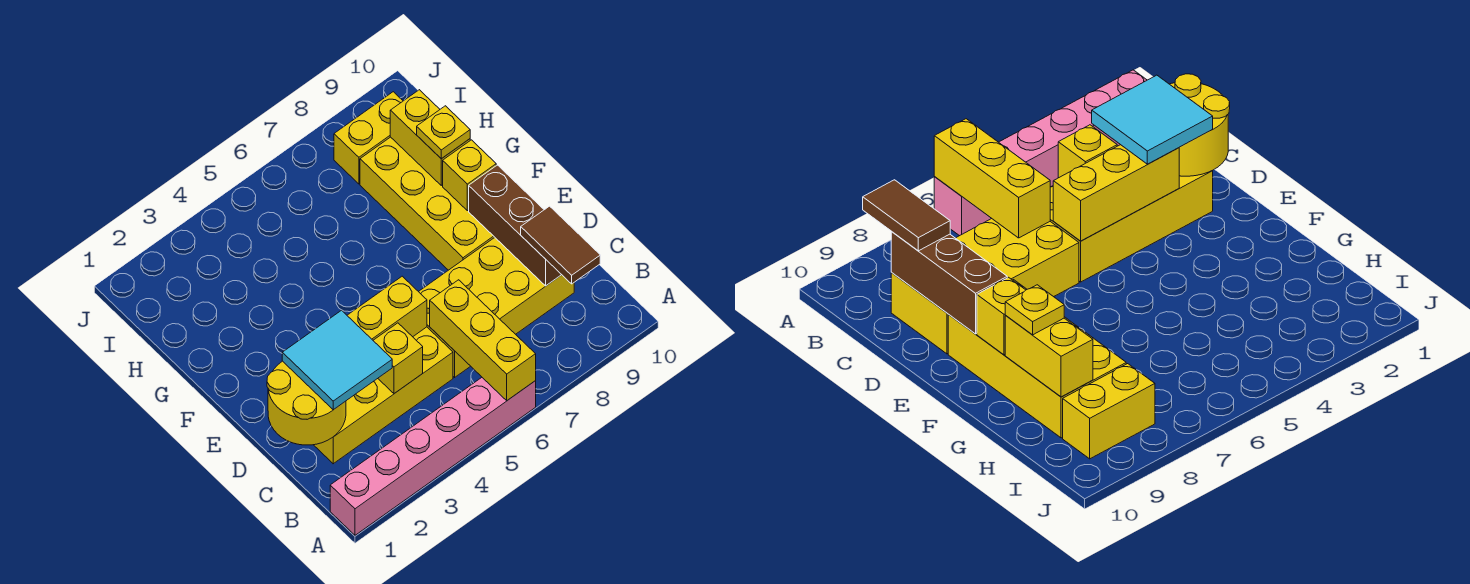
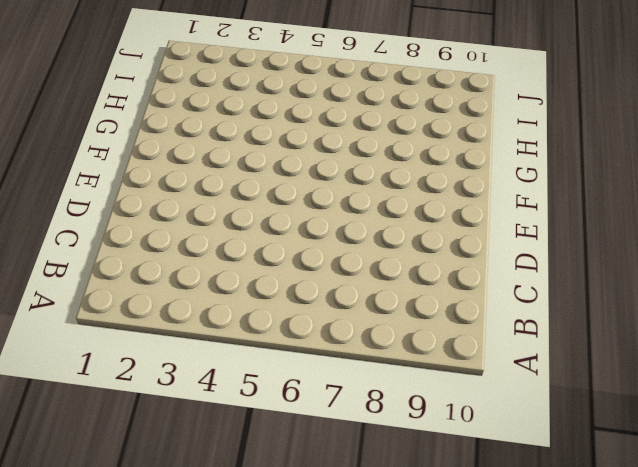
none -> pink brick A1:A6 level 1
none -> yellow brick C2:D5 level 1
none -> yellow brick C6:D9 level 1

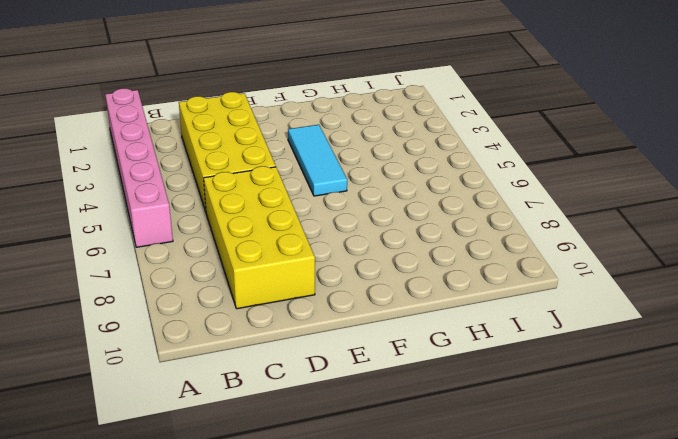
cyan tile F3:F5 level 1 -> none
none -> yellow brick E8:H9 level 1
none -> yellow brick I8:I9 level 1
none -> yellow brick A6:C6 level 2

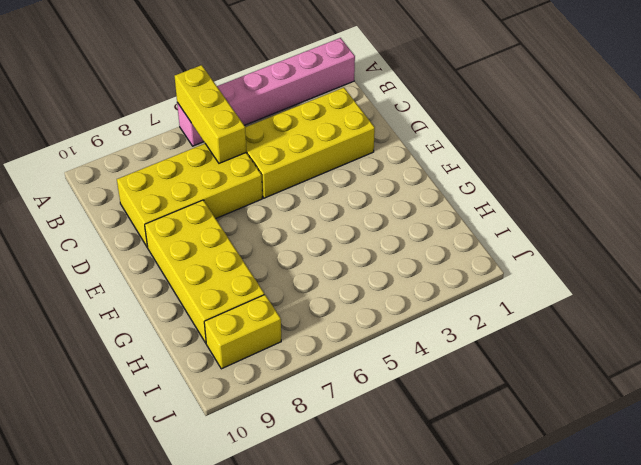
none -> yellow round brick C1:D2 level 2
none -> yellow brick C4 level 2
none -> brown brick C9:E9 level 2

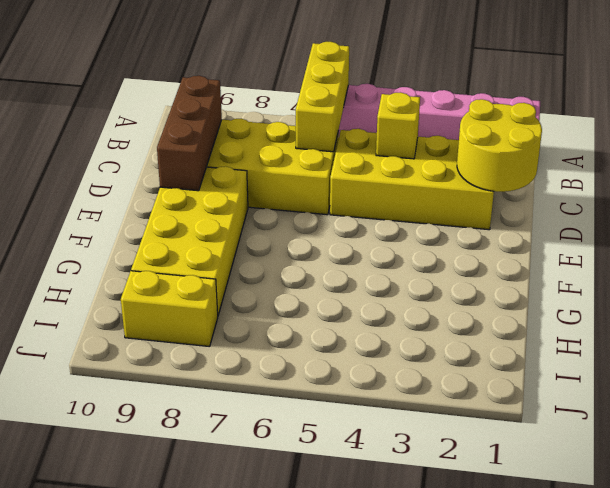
none -> yellow brick D3:D5 level 2
none -> yellow brick F9 level 2
none -> yellow brick G9:H9 level 2

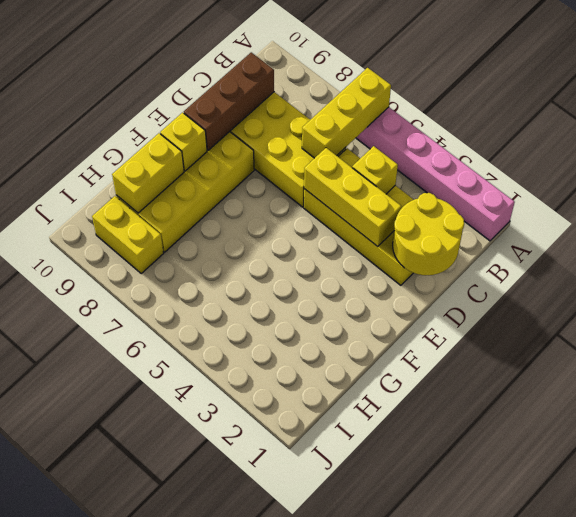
none -> brown tile B9:C9 level 3
none -> cyan tile C2:D3 level 3
none -> yellow plate G9 level 3

